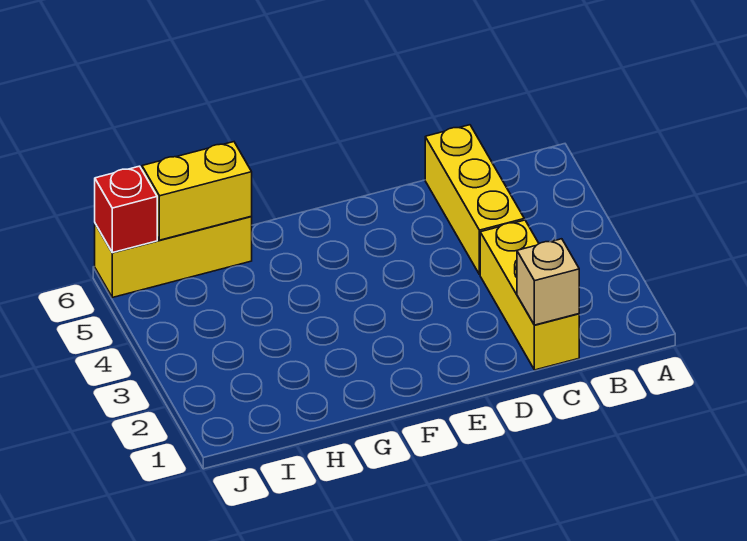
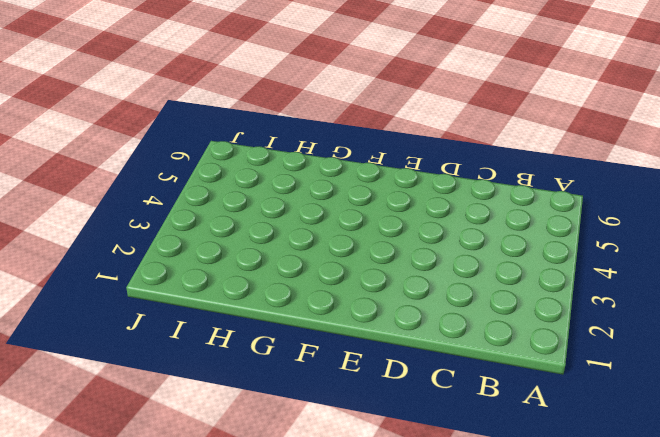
none -> yellow brick C1:C3 level 1
none -> yellow brick C4:C6 level 1

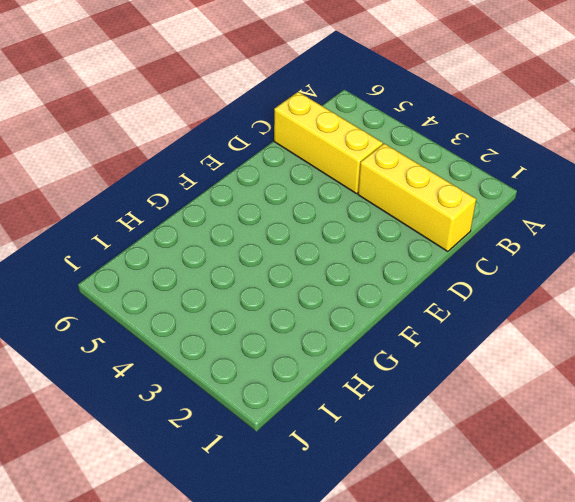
none -> yellow brick H6:J6 level 1
none -> tan brick C1 level 2

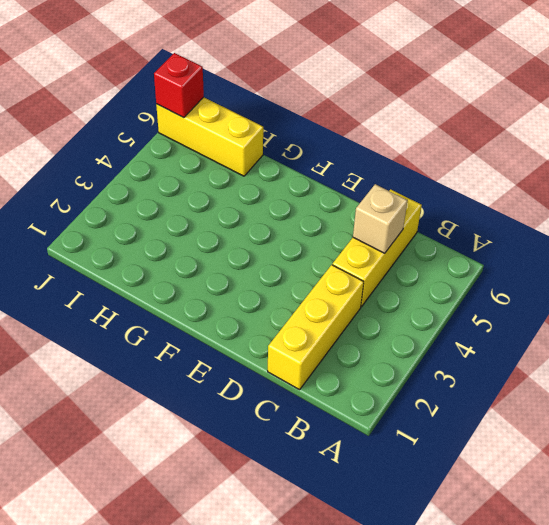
tan brick C5 level 2 -> tan brick C1 level 2
none -> yellow brick H6:I6 level 2

